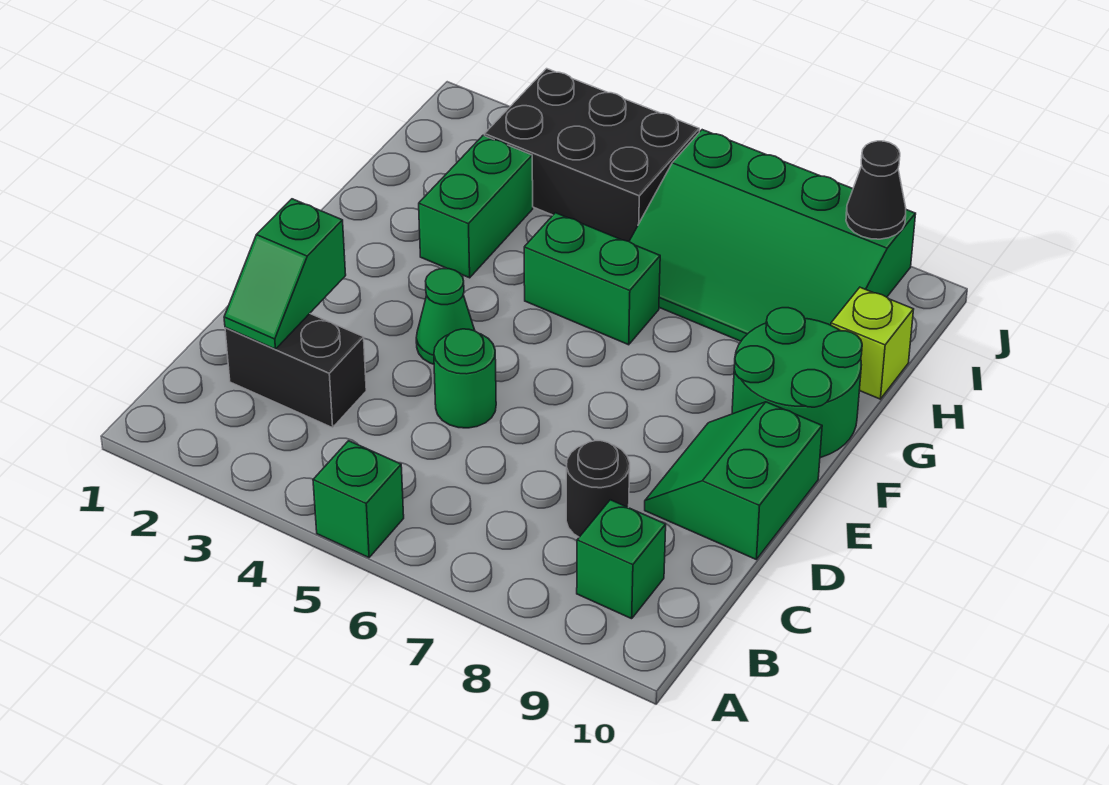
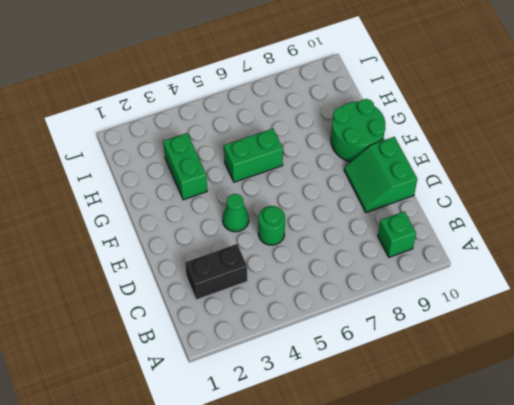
none -> green brick A5 level 1
none -> black round brick C8 level 1
none -> green slope H6:J9 level 1 top J

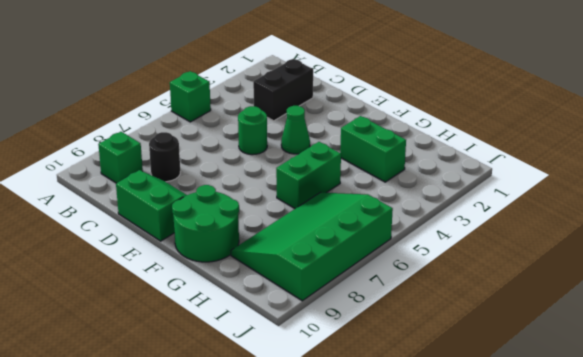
none -> lime brick H10 level 1
none -> black brick I3:J5 level 1
none -> green slope C2:D2 level 2 top D

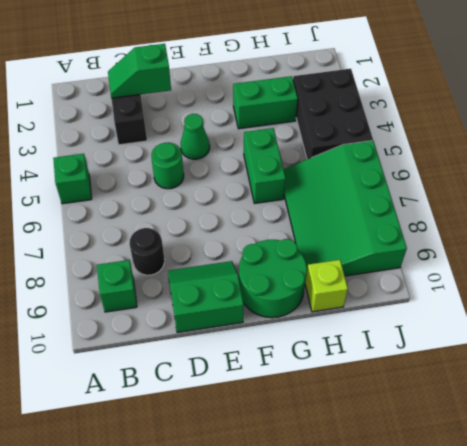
none -> black cone J9 level 2

